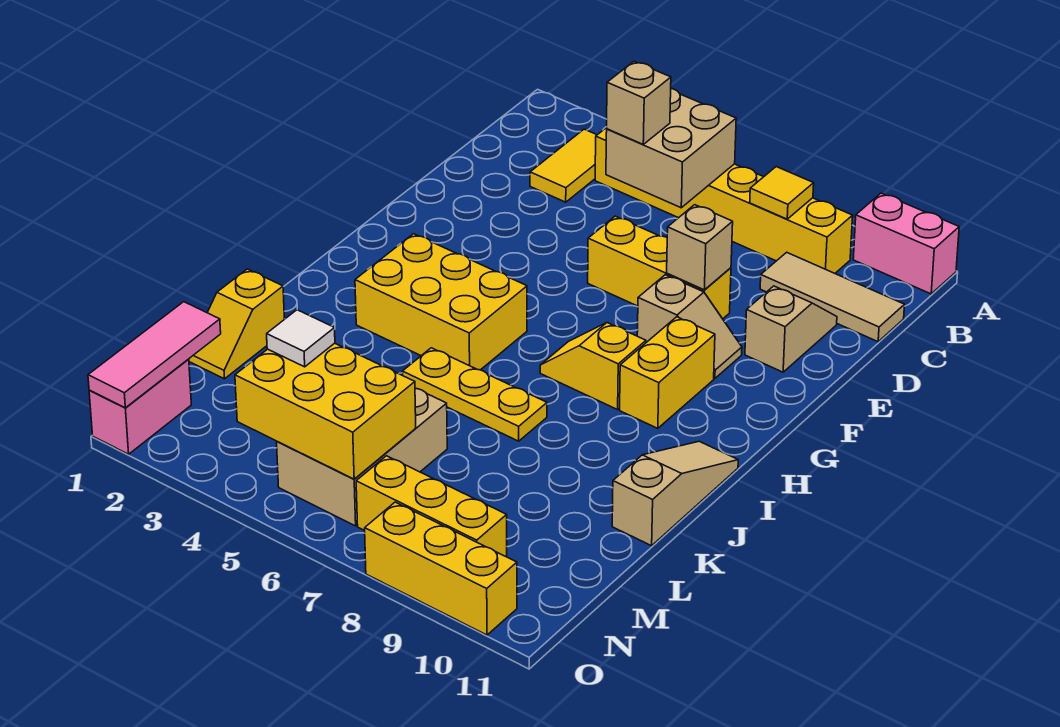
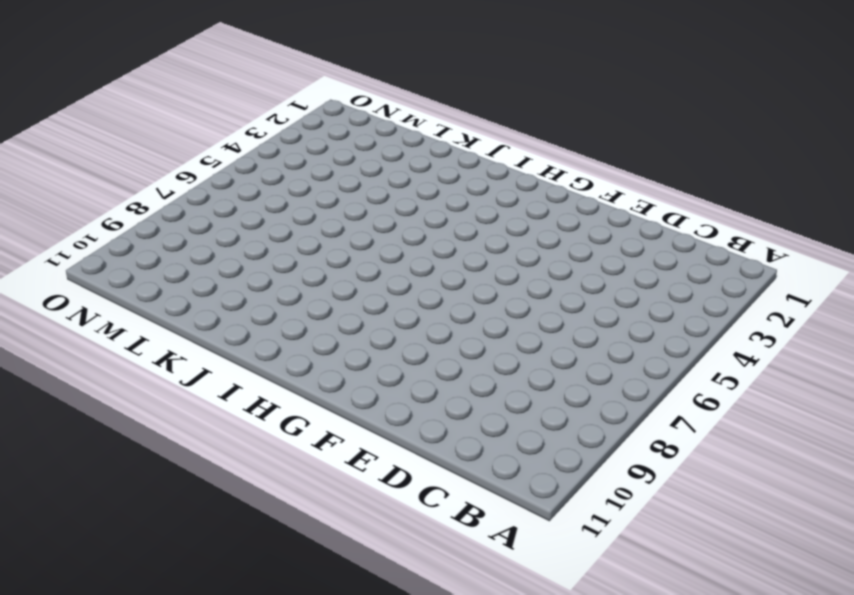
none -> pink brick A10:A11 level 1
none -> yellow tile B3:C3 level 1
none -> yellow brick B4:B9 level 1

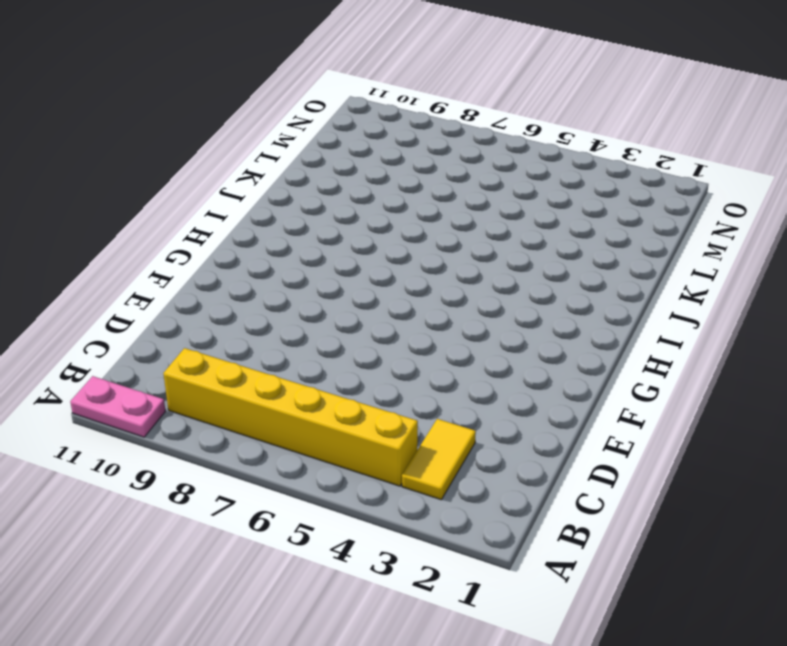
pink plate A10:A11 level 1 -> pink brick A10:A11 level 1
none -> tan tile C9:C11 level 1
none -> tan slope D10:E10 level 1 top E
none -> yellow brick E6:E8 level 1

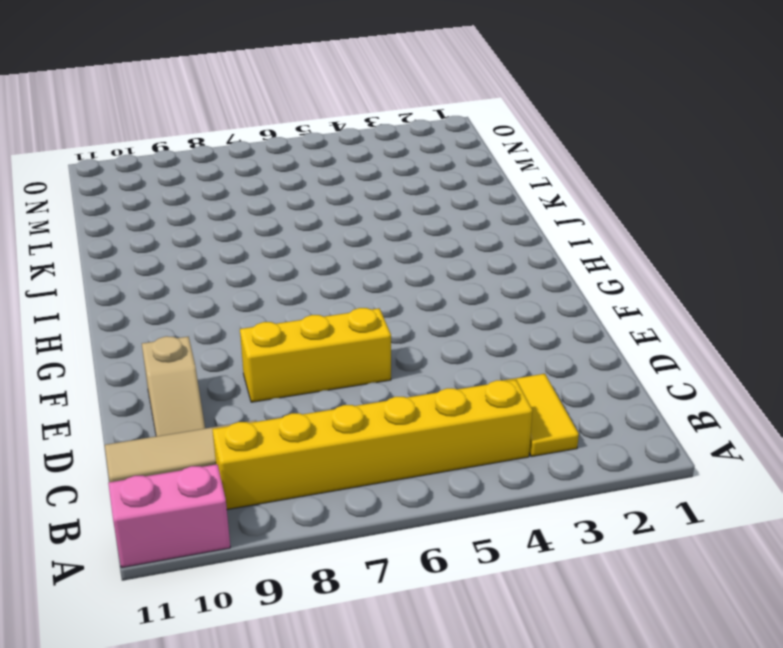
none -> tan slope F8:F9 level 1 top 8
none -> yellow brick G9:H9 level 1
none -> yellow brick H3:I5 level 1

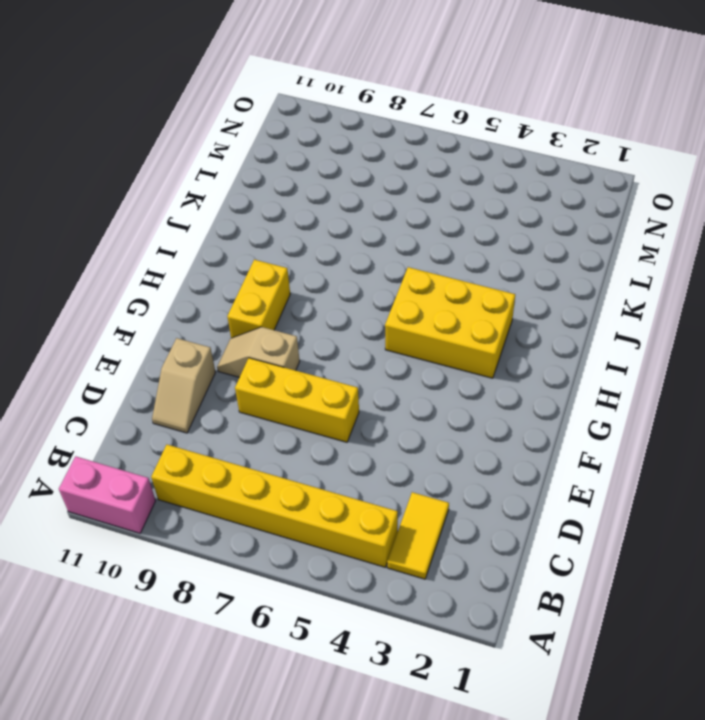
none -> tan tile C9:C11 level 1
none -> yellow slope H7:H8 level 1 top 8
none -> tan slope I11:K11 level 1 top K

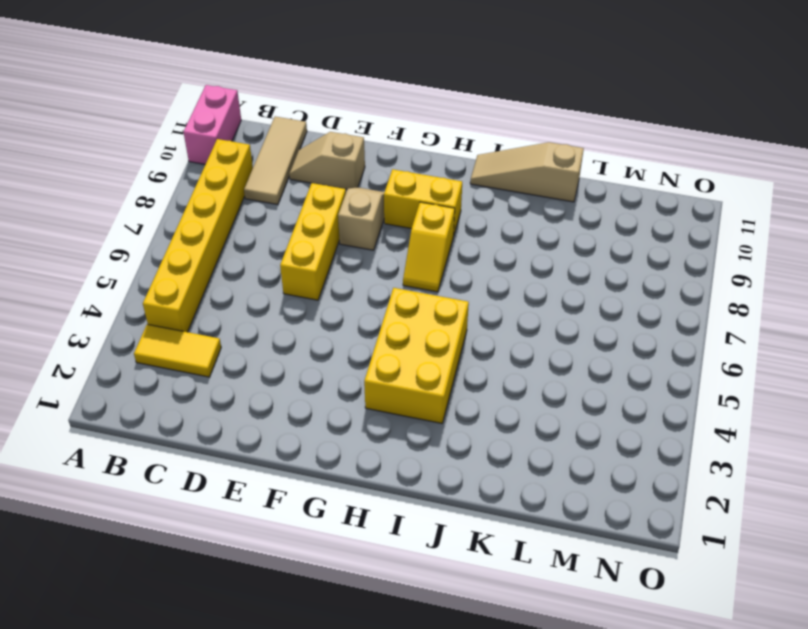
none -> yellow plate J5:J7 level 1
none -> yellow slope K1:L1 level 1 top K
none -> tan brick L5:N6 level 1

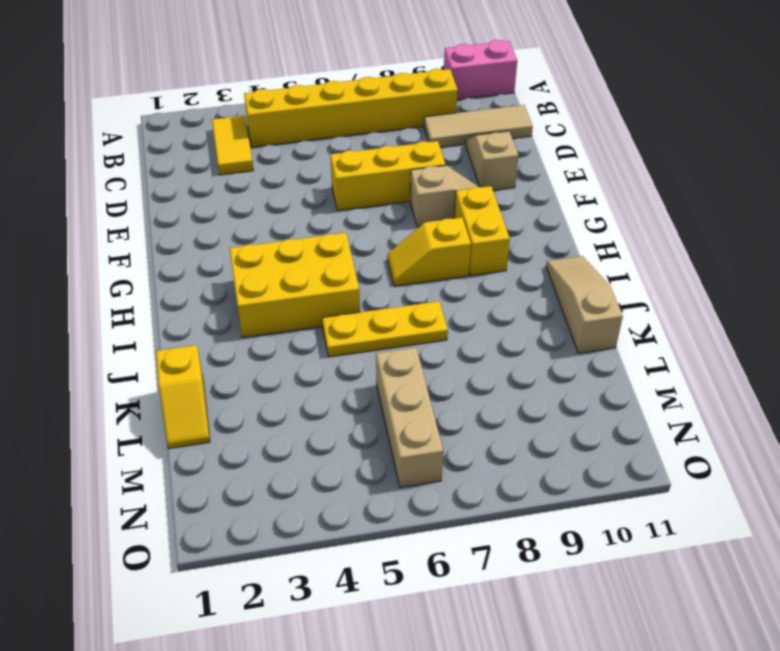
tan brick L6:N6 level 1 -> tan brick L5:N6 level 1
none -> pink brick N1:O1 level 1
none -> yellow brick N7:N9 level 1
none -> yellow brick O8:O10 level 1

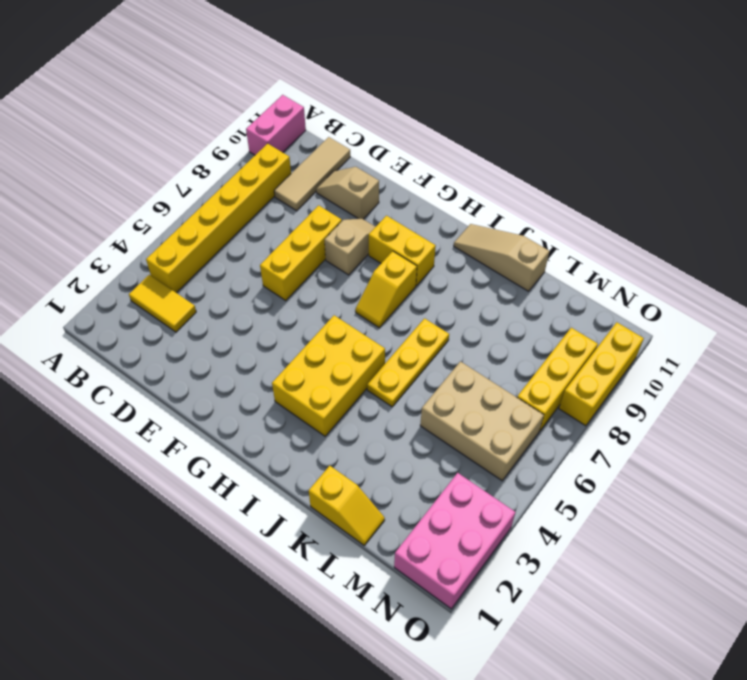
pink brick N1:O3 level 1 -> pink brick N1:O1 level 1
none -> tan brick B5:C6 level 2
none -> yellow tile B8 level 2
none -> tan brick E8 level 2

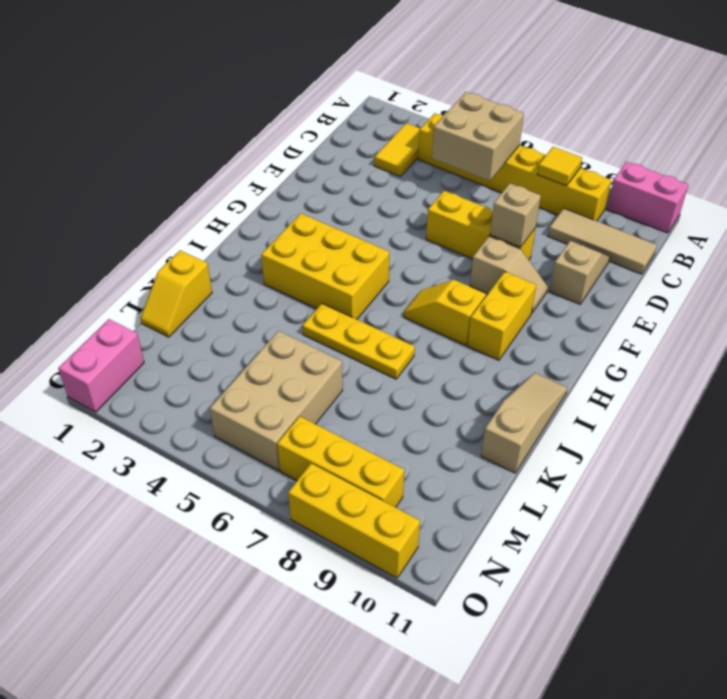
none -> pink tile M1:O1 level 2
none -> yellow brick M4:N6 level 2
none -> tan brick C5 level 3

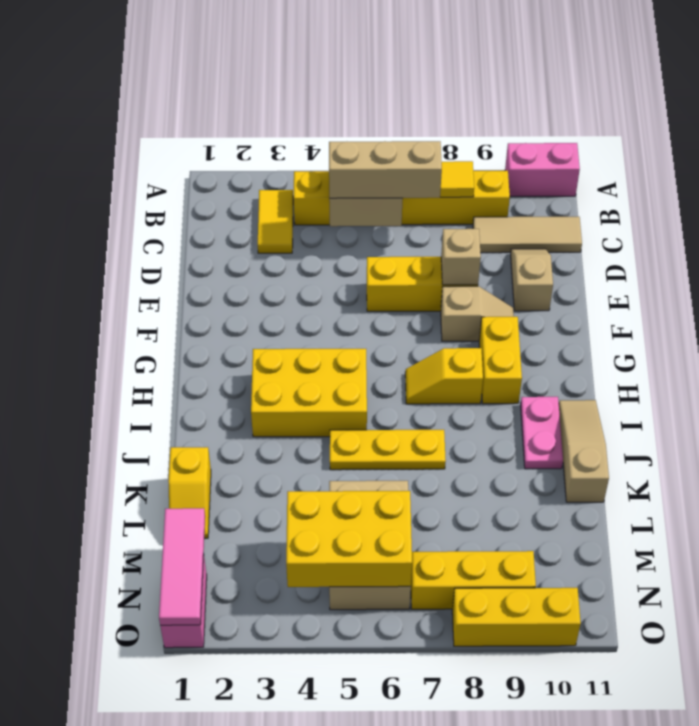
tan brick C5:C7 level 3 -> tan brick C5 level 3
pink plate I10:J10 level 1 -> none
none -> white tile M4 level 3

